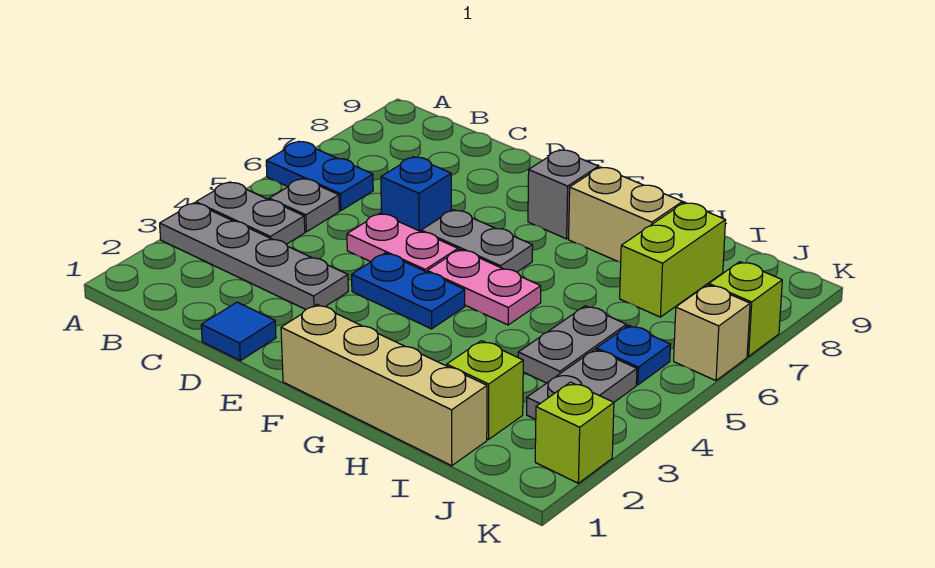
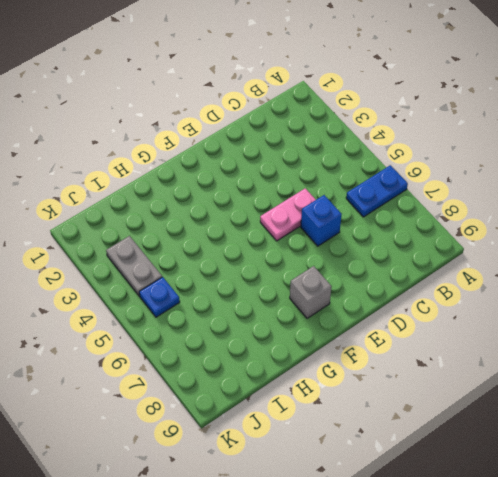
none -> grey plate A3:D3 level 1
none -> grey plate A4:B4 level 1
none -> grey plate B5 level 1

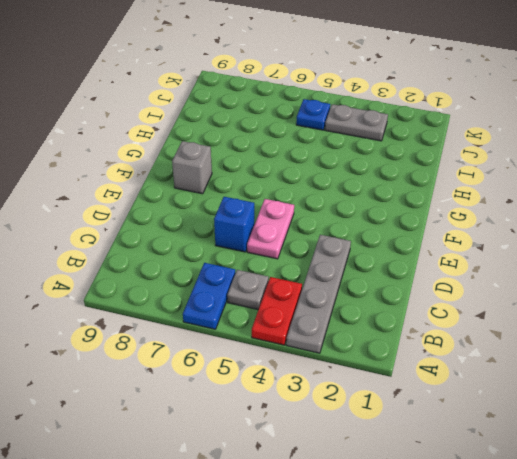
red plate A4:B4 level 1 -> grey plate A4:B4 level 1
none -> blue tile D1 level 1
none -> blue plate E4:F4 level 1
none -> grey plate E6:F6 level 1

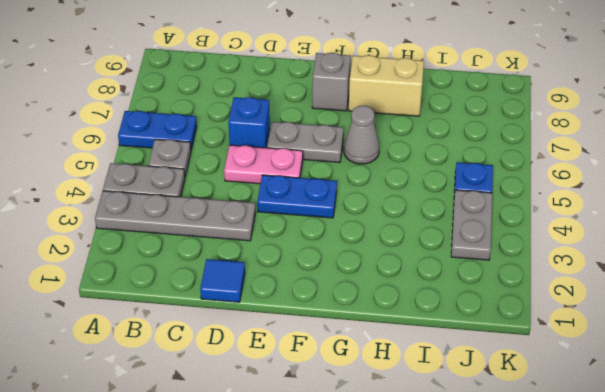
grey cone G6 level 1 -> none
none -> tan brick F1:I1 level 1
none -> pink plate F5:G5 level 1
none -> lime brick I2 level 1

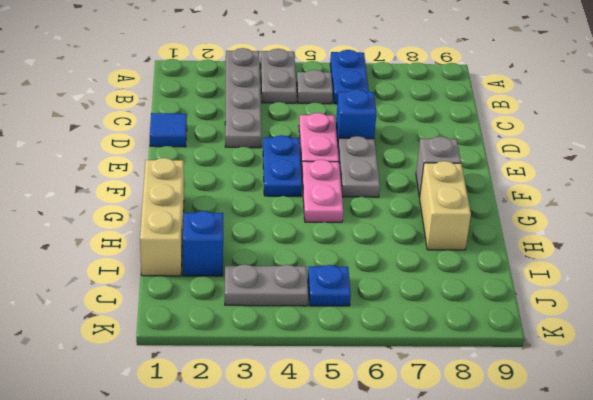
tan brick G1:I1 level 1 -> tan brick F1:I1 level 1
blue brick I2 level 1 -> lime brick I2 level 1
none -> grey plate I4:I5 level 1
none -> lime brick I7:I8 level 1
none -> lime brick K2 level 1

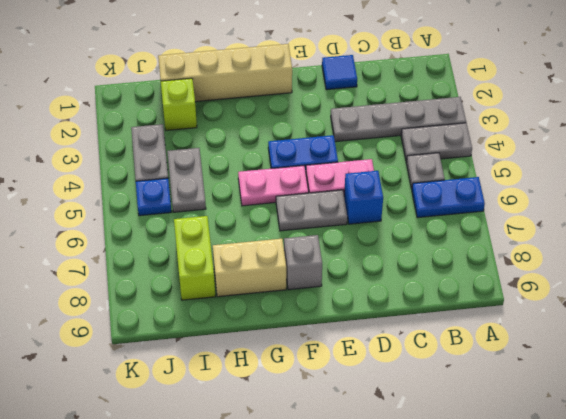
none -> lime brick K2 level 1
none -> tan brick K6 level 1
none -> lime brick K7 level 1

